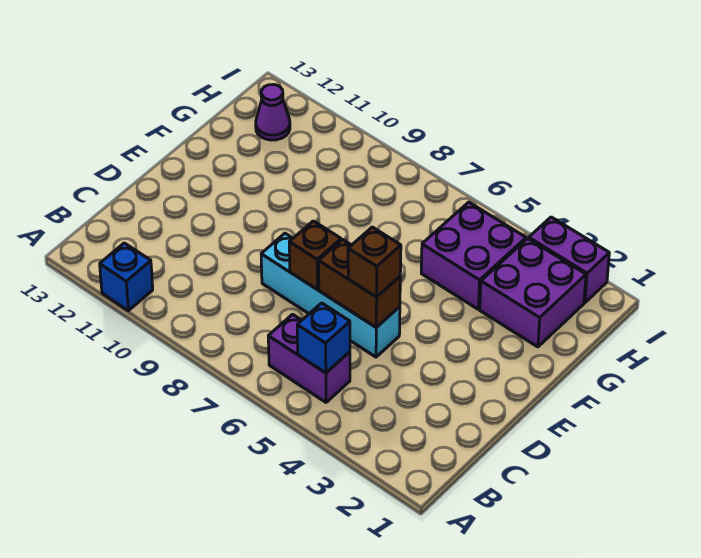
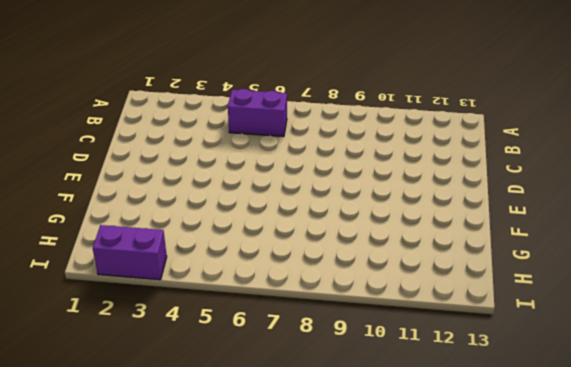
none -> blue brick A11 level 1
none -> cyan brick D5:D8 level 1

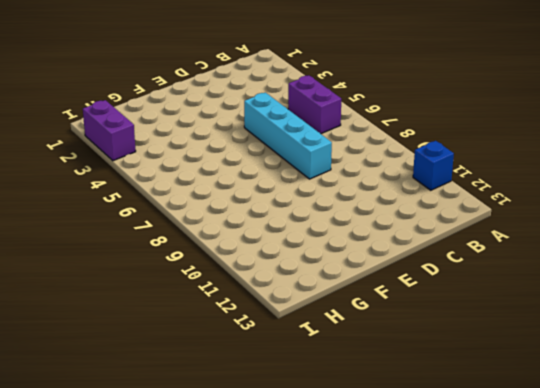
none -> purple brick G2:H3 level 1
none -> purple brick G4:H5 level 1

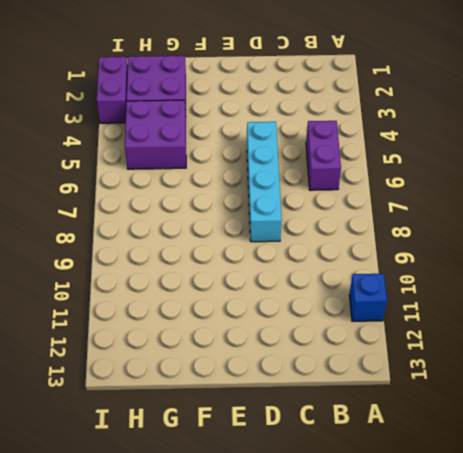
none -> purple cone H12 level 1
none -> blue brick B5 level 2

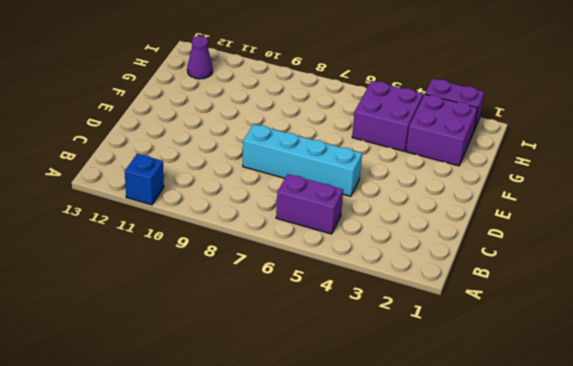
none -> blue brick B5 level 2
none -> brown brick D5:D6 level 2

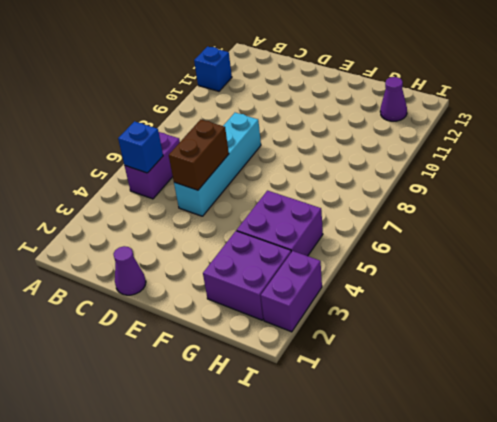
purple cone D1 level 1 -> none
none -> brown brick D7 level 2
none -> brown brick D5 level 3

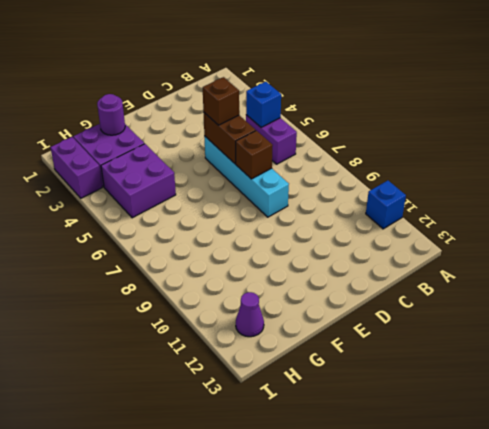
purple round brick G2 level 2 -> none

